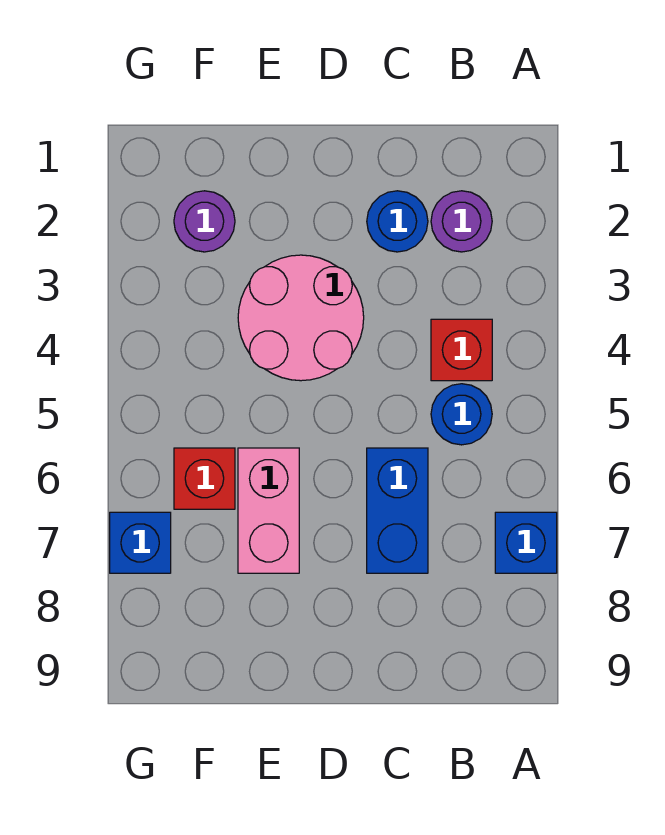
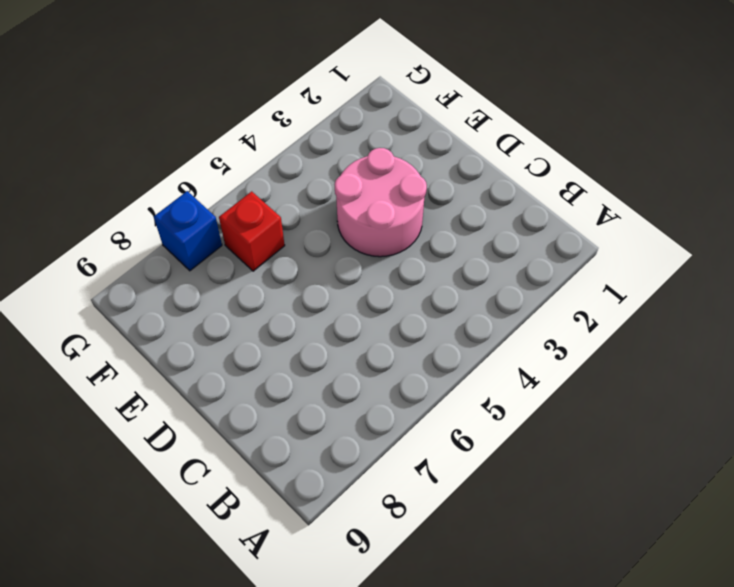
none -> blue brick A7 level 1
none -> purple round brick B2 level 1

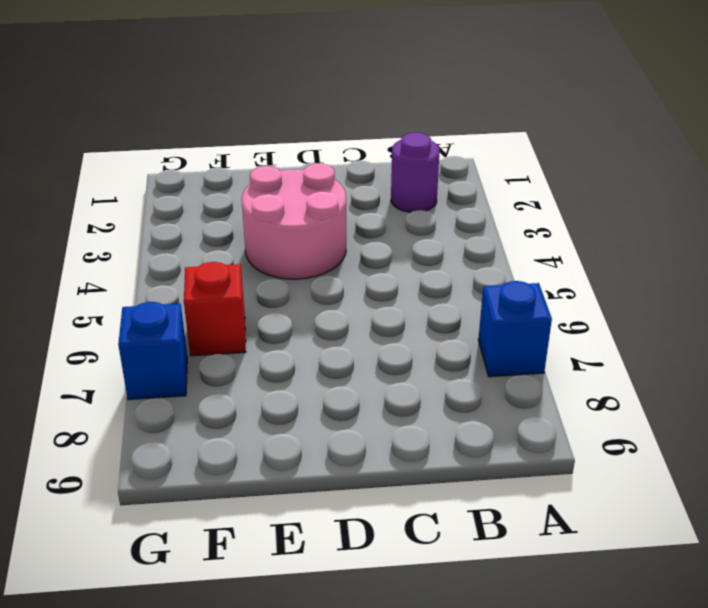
none -> red brick B4 level 1
none -> blue round brick B5 level 1

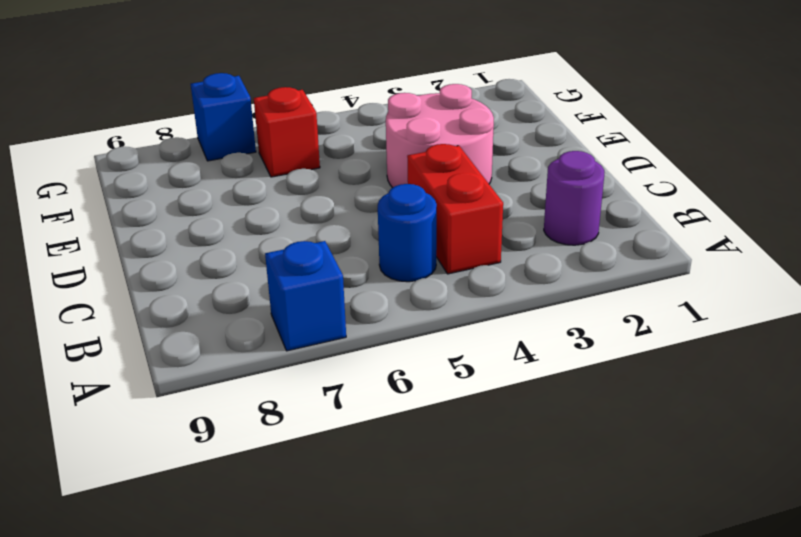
red brick B4:C4 level 1 -> red brick B4 level 1
none -> blue round brick C2 level 1
none -> blue brick C6:C7 level 1

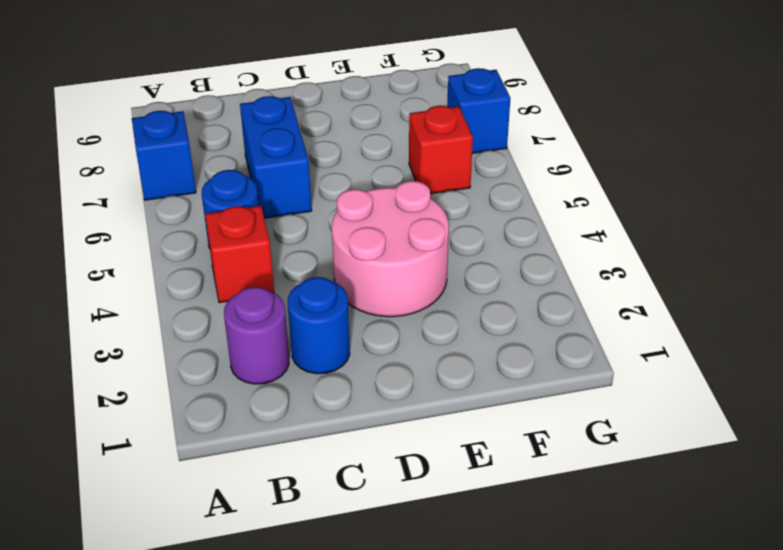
none -> pink brick E6:E7 level 1
none -> purple round brick F2 level 1

